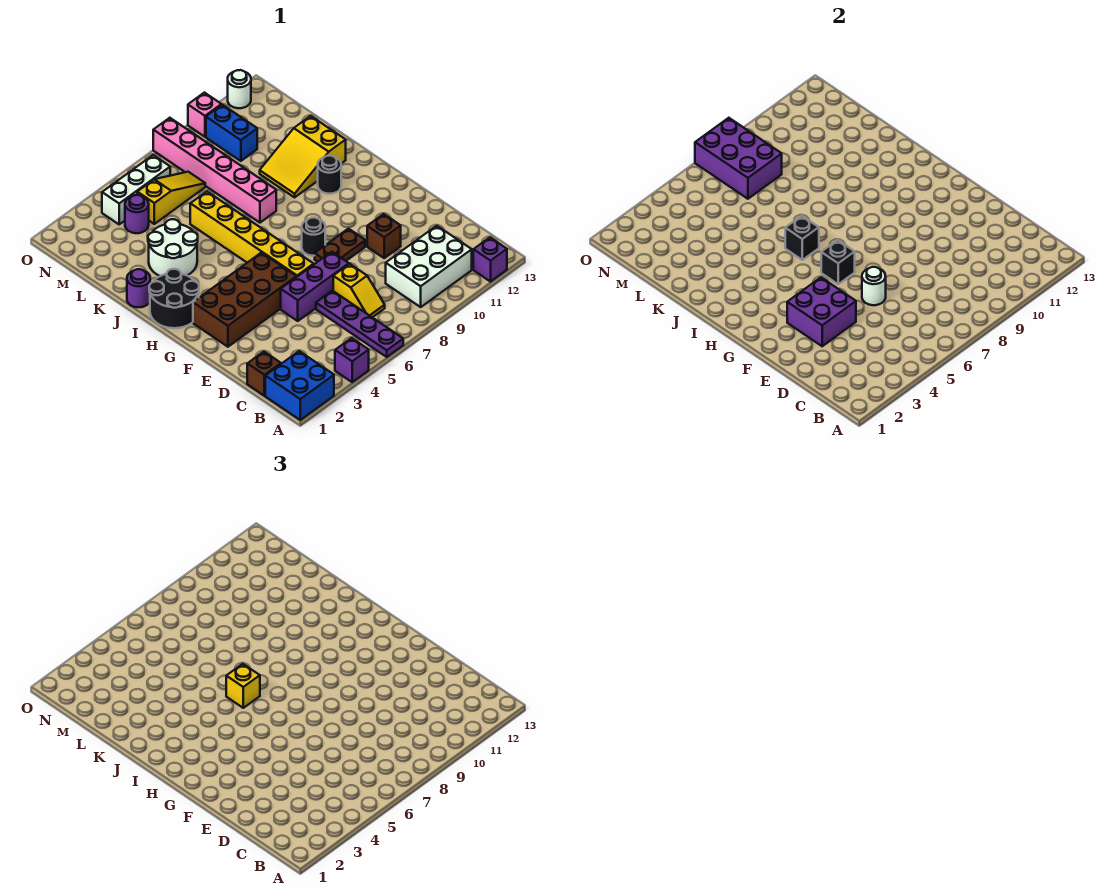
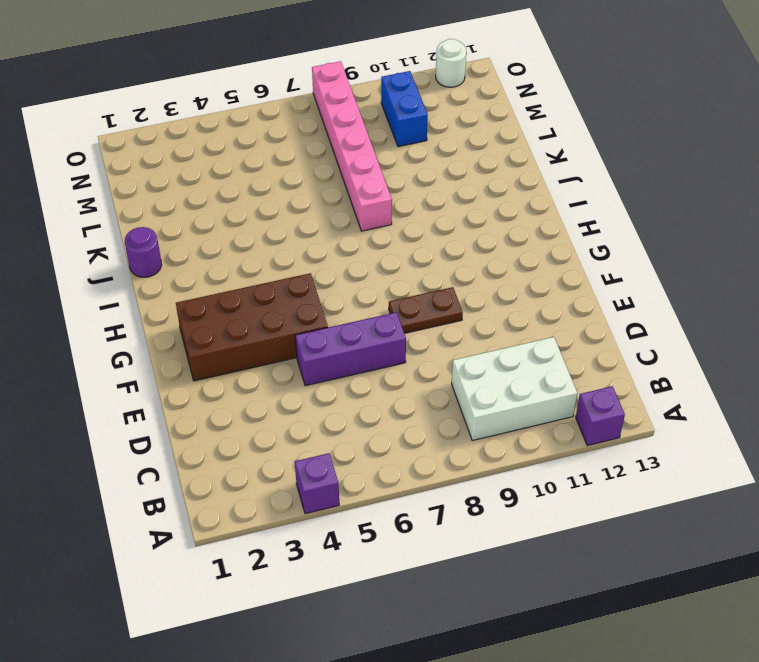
none -> blue brick A1:B2 level 1
none -> purple plate A6:D6 level 1
none -> brown brick C1 level 1
none -> yellow slope C7:D7 level 1 top D

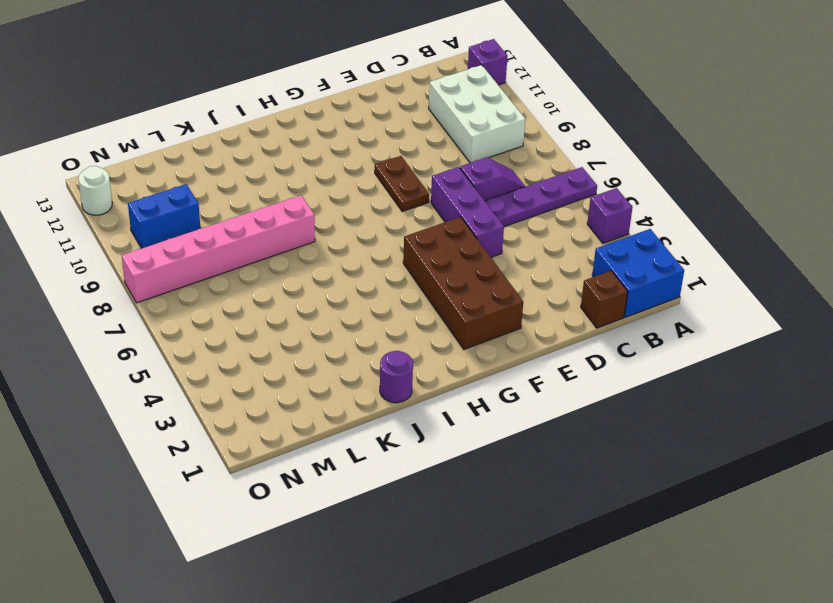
purple slope C7:D7 level 1 top D -> yellow slope C7:D7 level 1 top D
none -> brown brick E10 level 1
none -> yellow brick F6:K6 level 1
none -> black round brick G8 level 1
none -> black round brick H1:I2 level 1

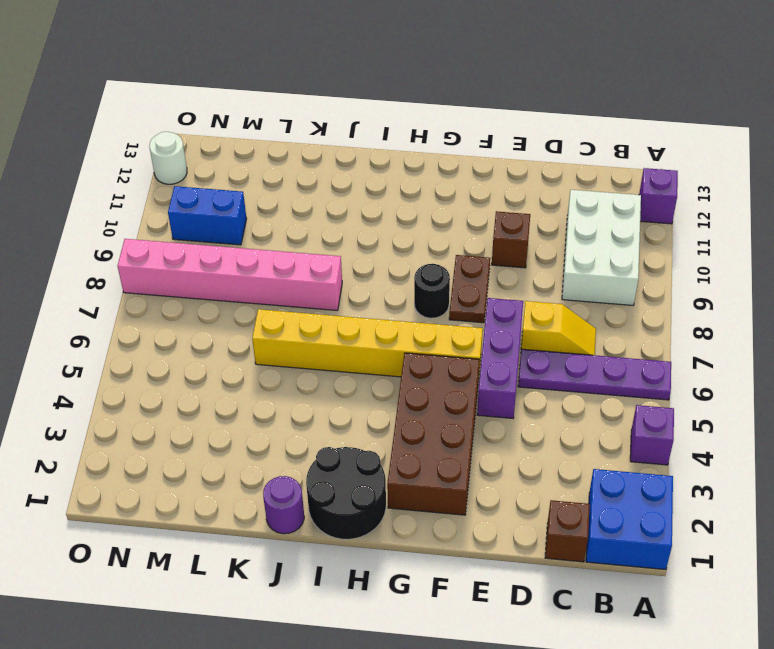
none -> black round brick I11 level 1
none -> white round brick J3:K4 level 1
none -> yellow slope J10:K12 level 1 top 12
none -> purple round brick M4 level 1

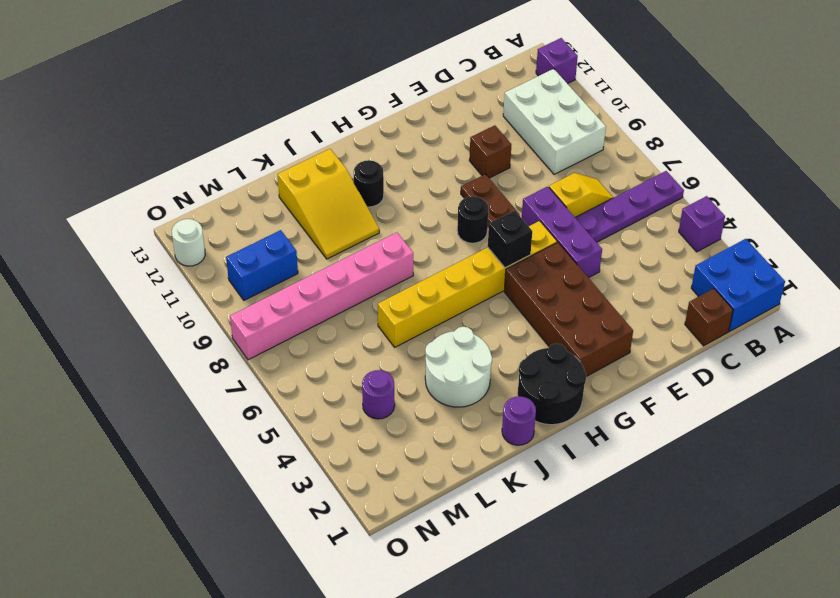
none -> yellow slope M5:M7 level 1 top 5
none -> white brick N4:N6 level 1
none -> pink brick O10 level 1
none -> purple brick E3:F4 level 2

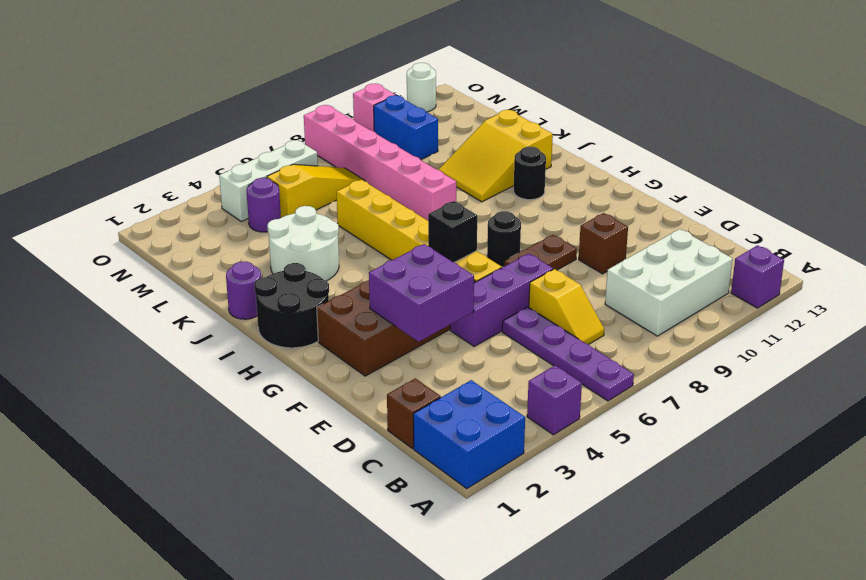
none -> white round brick E6 level 2
none -> black brick I6 level 2
none -> purple brick M7:O8 level 2
none -> yellow brick I6 level 3

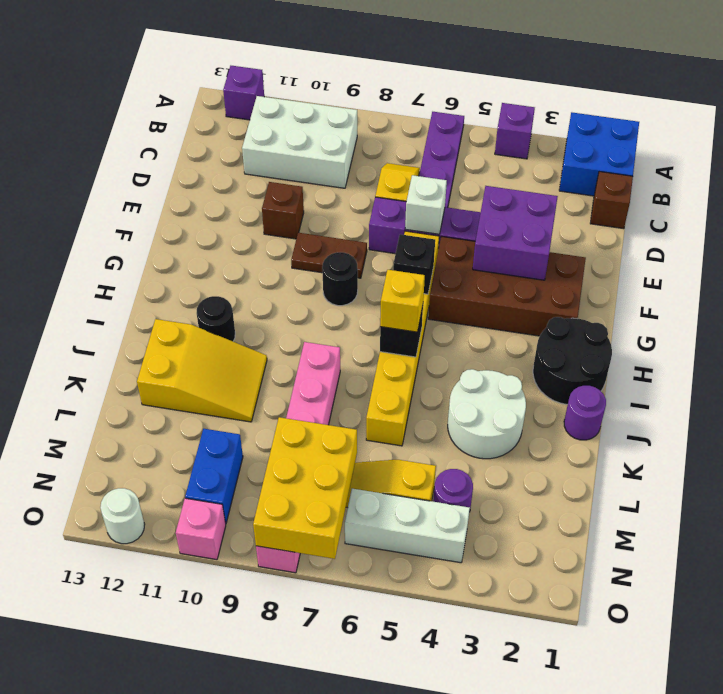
white brick E6 level 2 -> white round brick E6 level 2
yellow brick M7:O8 level 2 -> purple brick M7:O8 level 2

